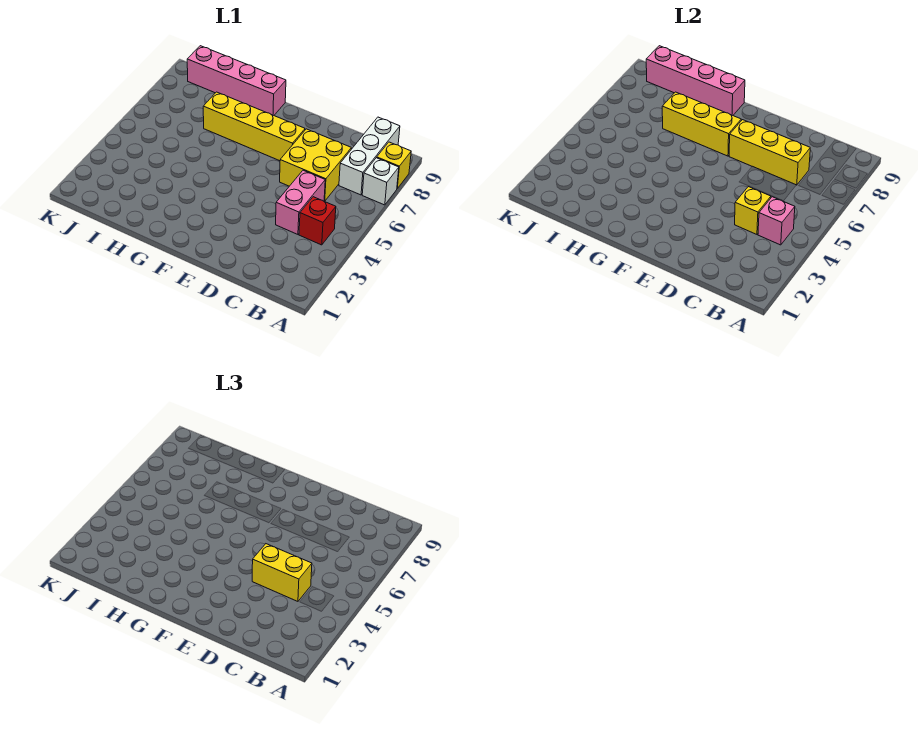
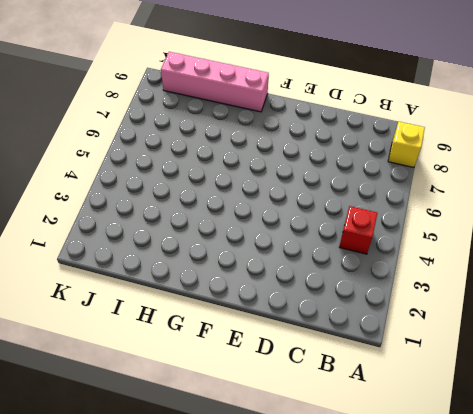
none -> white brick A7 level 1
none -> white brick B7:B9 level 1
none -> pink brick C4:C5 level 1

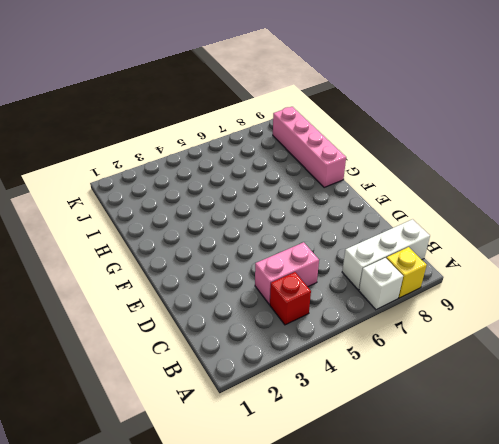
none -> yellow brick C6:D7 level 1
none -> yellow brick E7:H7 level 1
none -> pink brick B4 level 2

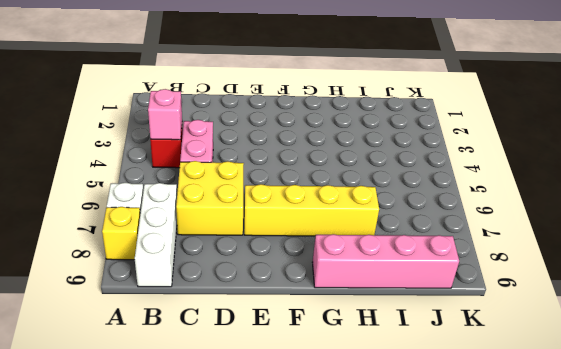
none -> yellow brick C4 level 2
none -> yellow brick C7:E7 level 2
none -> yellow brick F7:H7 level 2

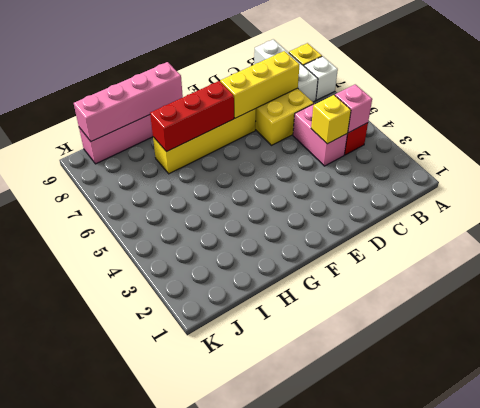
red brick F7:H7 level 2 -> yellow brick F7:H7 level 2
none -> yellow brick C4:D4 level 3

